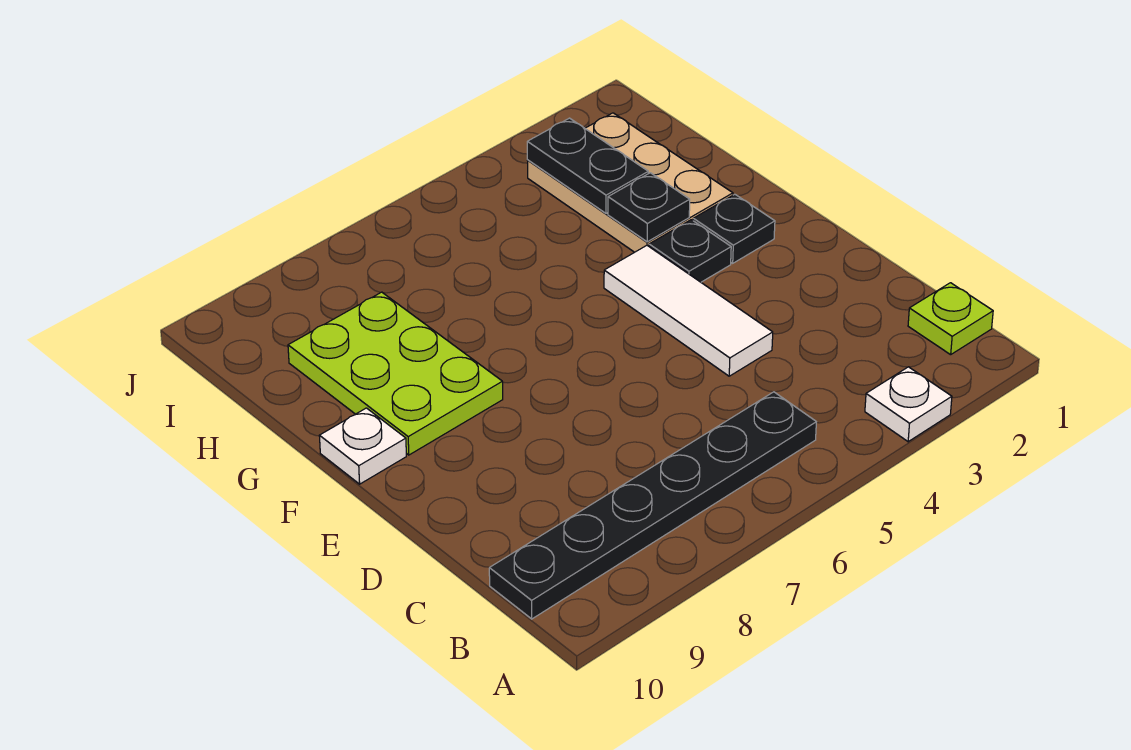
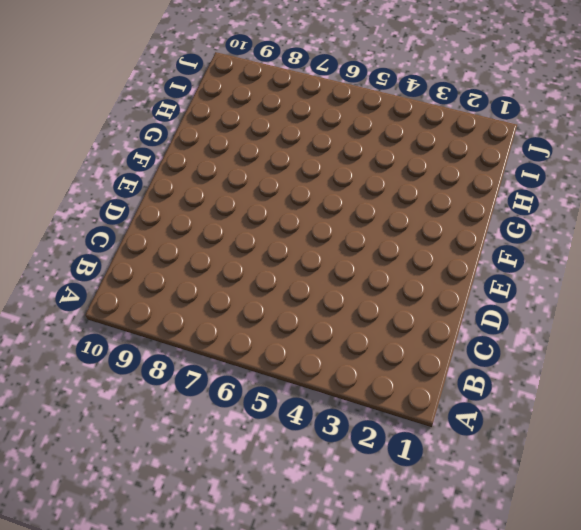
none -> white plate A3 level 1
none -> lime plate B1 level 1

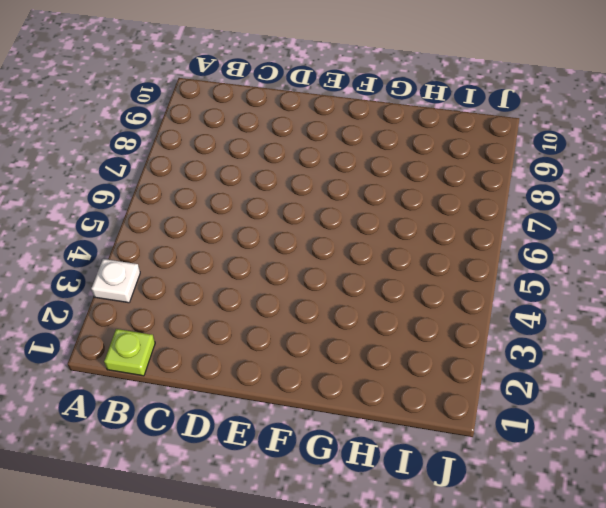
none -> black plate B5:B10 level 1
none -> white tile D4:F4 level 1

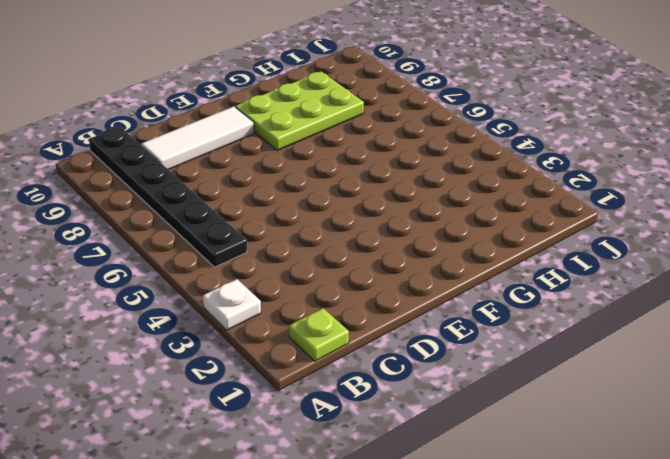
white tile C9:E9 level 1 -> white tile D4:F4 level 1
none -> black plate F2 level 1
none -> black plate F3 level 1

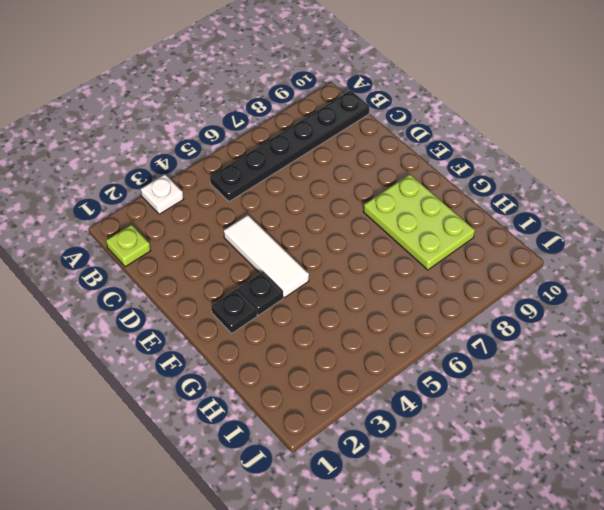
none -> white plate F10 level 1
none -> tan plate G2:I3 level 1

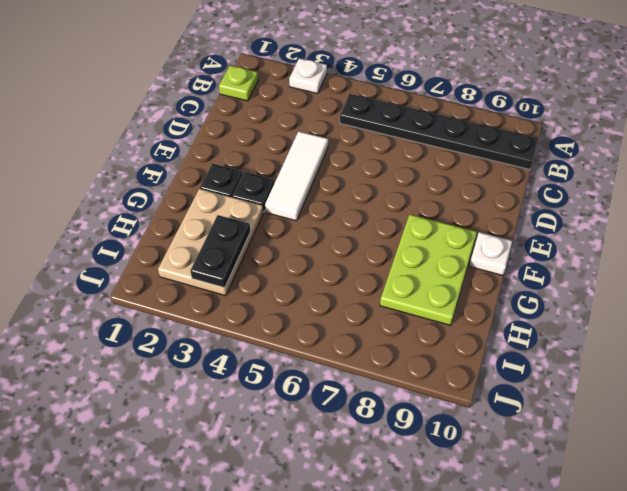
none -> black plate G3 level 2

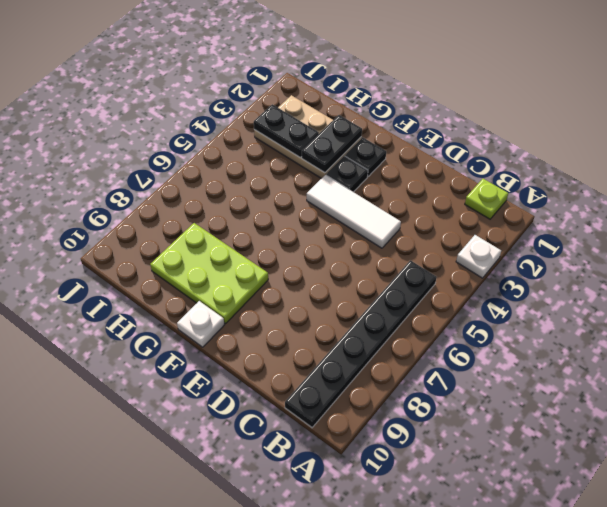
black plate G2:G3 level 2 -> black plate G3 level 2

